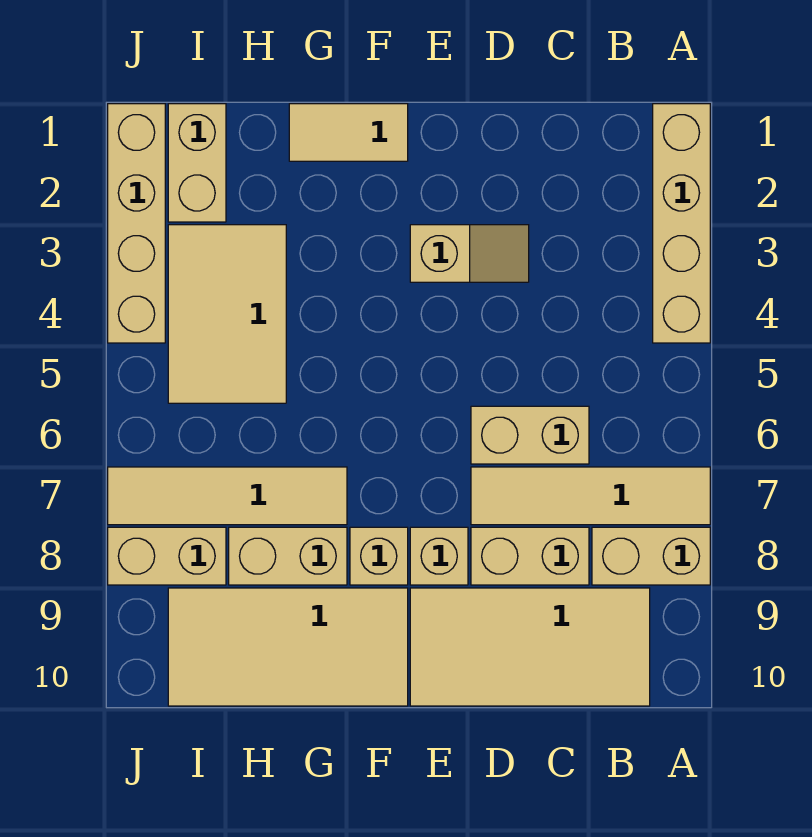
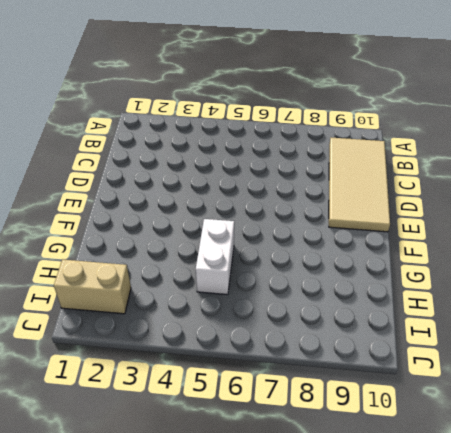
white brick G5:H5 level 1 -> tan tile H3:I5 level 1
none -> tan brick A1:A4 level 1
none -> tan tile A7:D7 level 1
none -> tan brick A8:B8 level 1

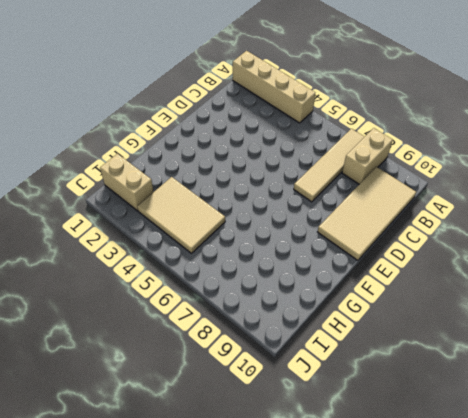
none -> tan brick C6:D6 level 1
none -> tan brick C8:D8 level 1
none -> tan slope D3:E3 level 1 top E

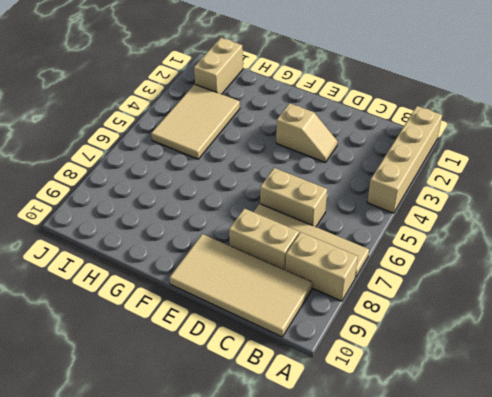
none -> tan brick E8 level 1
none -> tan tile F1:G1 level 1
none -> tan brick F8 level 1

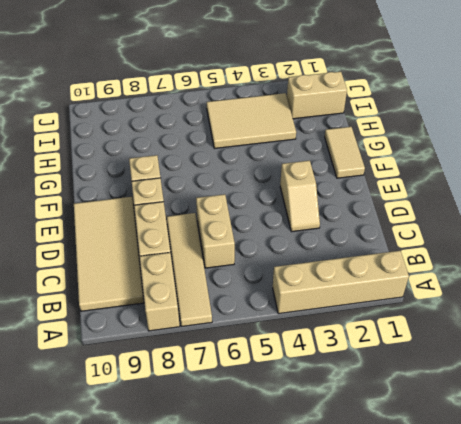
none -> tan tile F9:I10 level 1
none -> tan tile G7:J7 level 1
none -> tan brick G8:H8 level 1

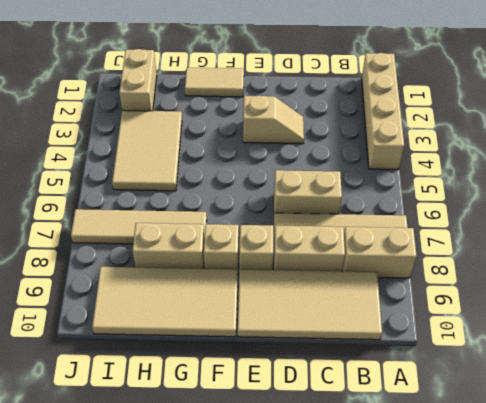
none -> tan brick I8:J8 level 1
none -> tan brick J1:J4 level 1

